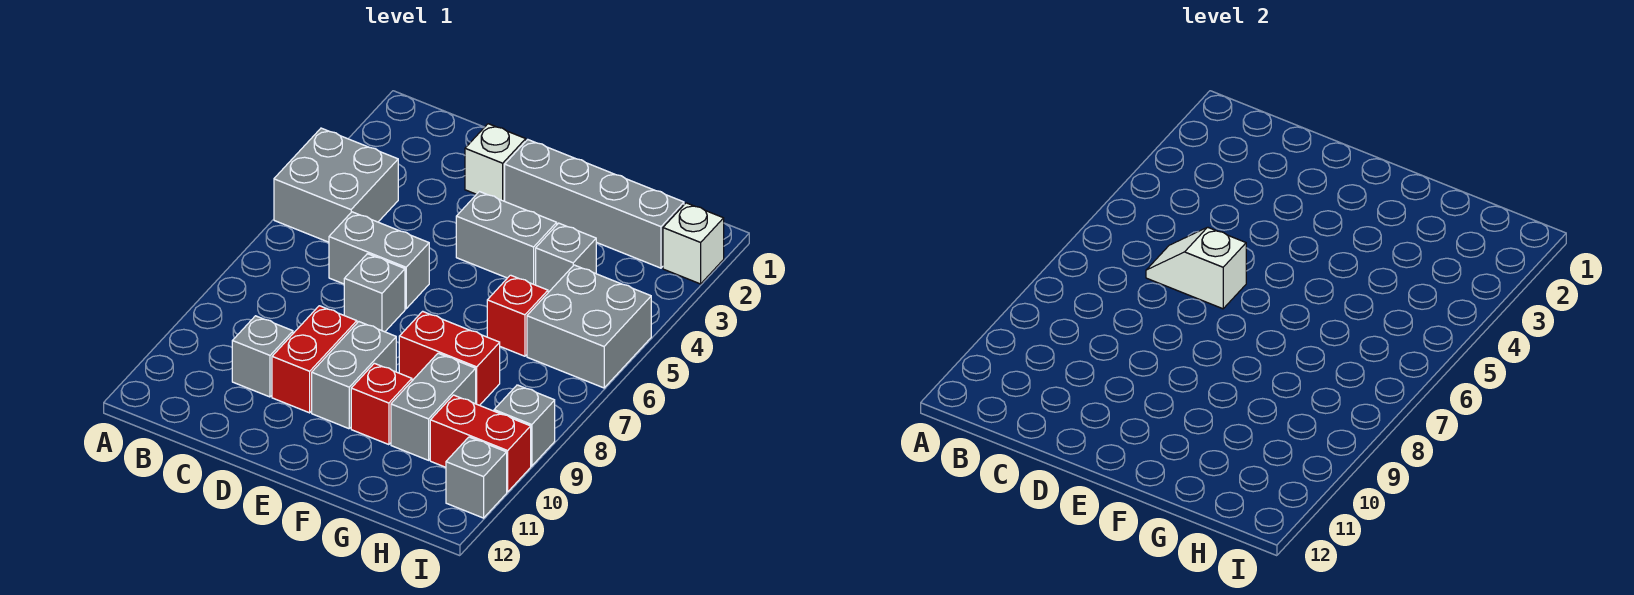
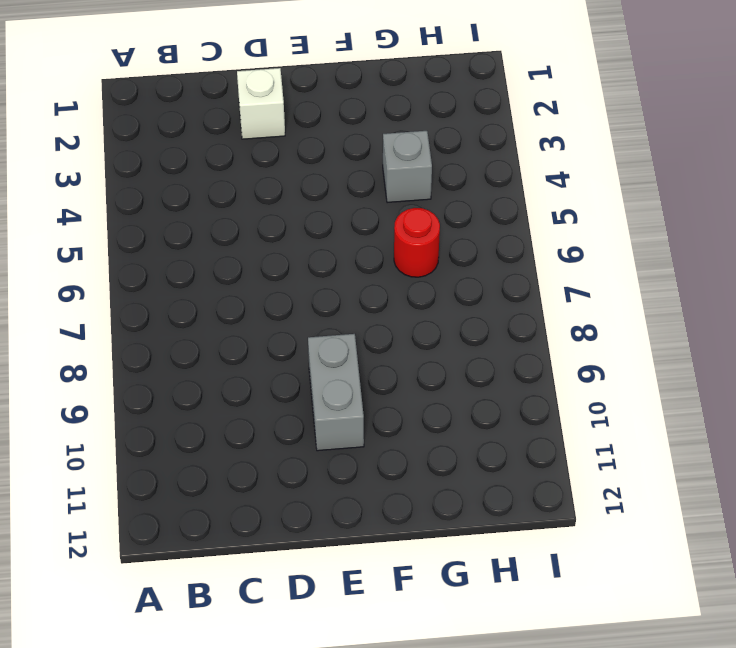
red round brick G6 level 1 -> red brick G6 level 1
none -> grey brick A4:B5 level 1
none -> grey brick C6:D6 level 1
none -> grey brick C10 level 1

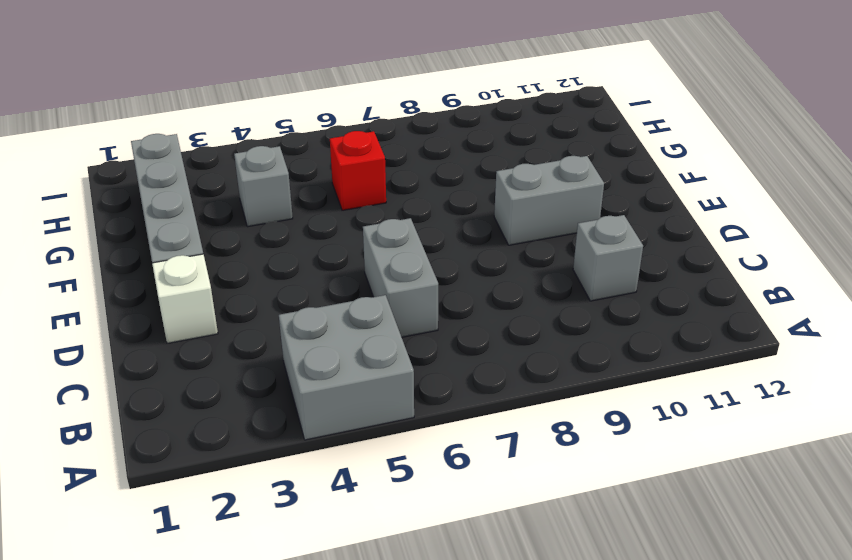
none -> grey brick D7 level 1
none -> red brick D9:D10 level 1
none -> grey brick E4:F4 level 1

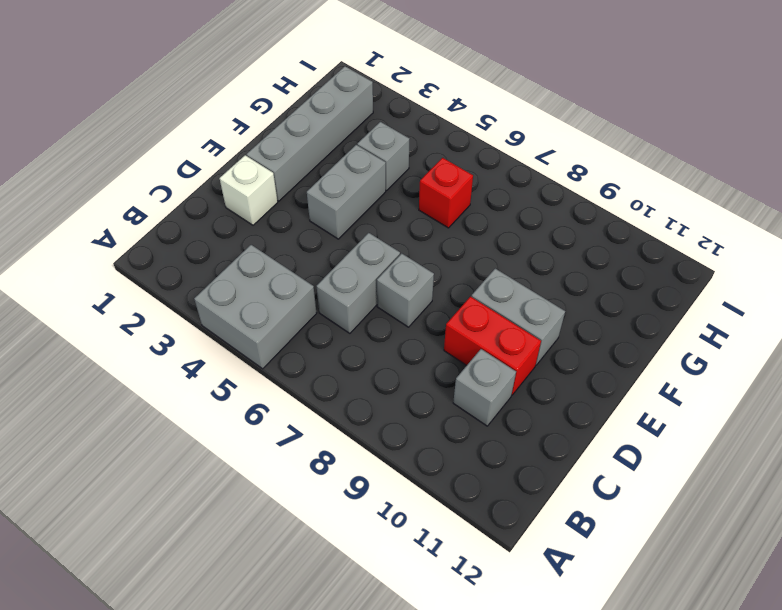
none -> red brick F8:G8 level 1
none -> red brick F10 level 1
none -> grey brick G9:G10 level 1

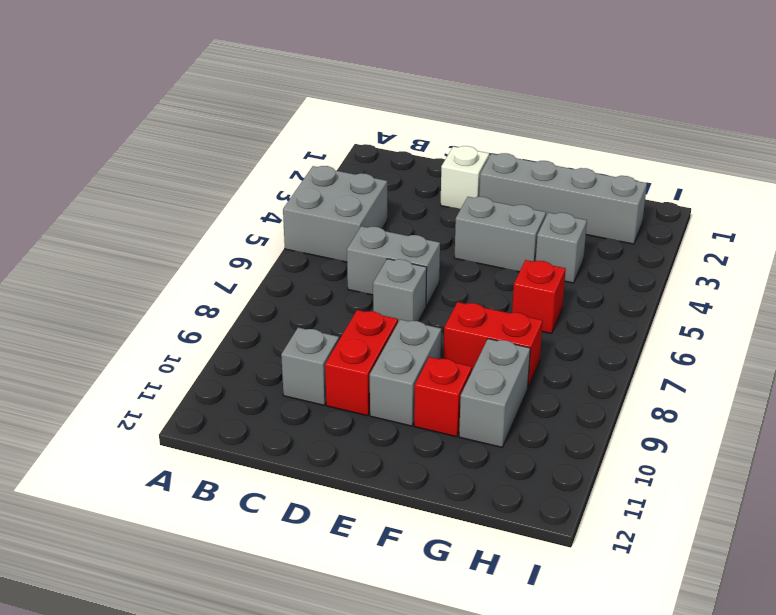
none -> grey brick H5:I6 level 1
none -> red brick H10:I10 level 1
none -> white brick I2 level 1

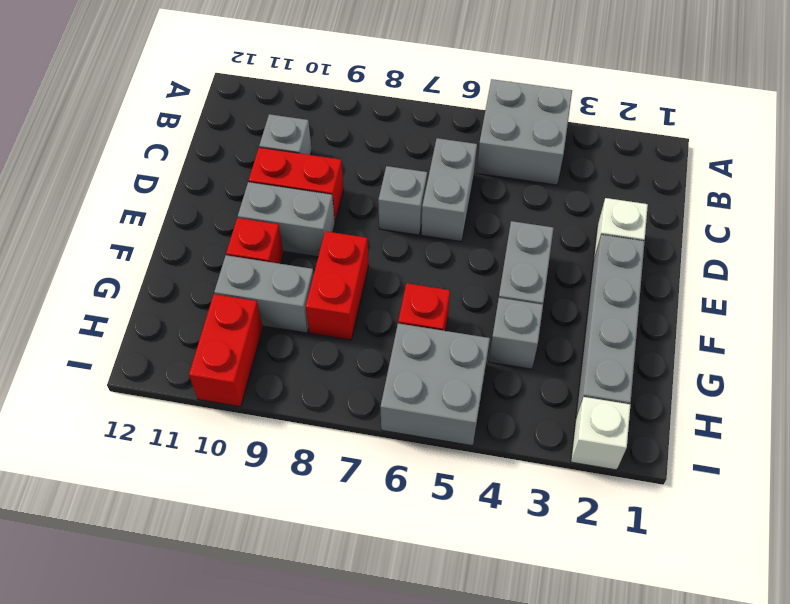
none -> grey brick I9 level 1
none -> grey brick I11 level 1
none -> white slope C6:D6 level 2 top D

